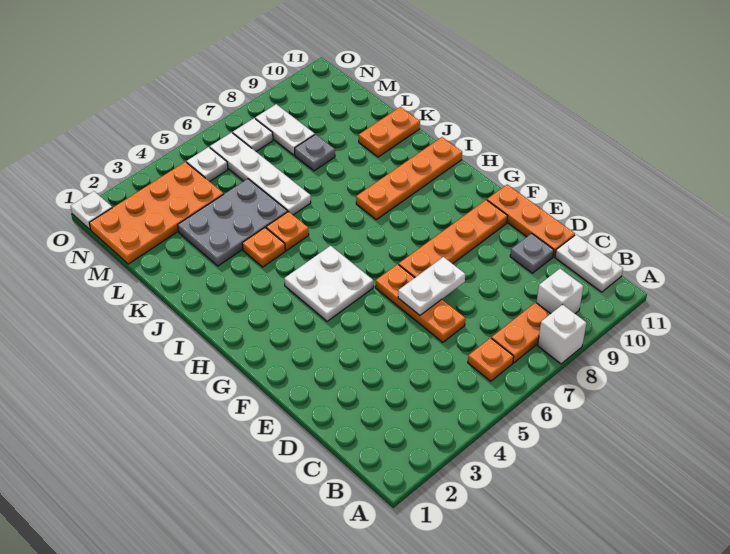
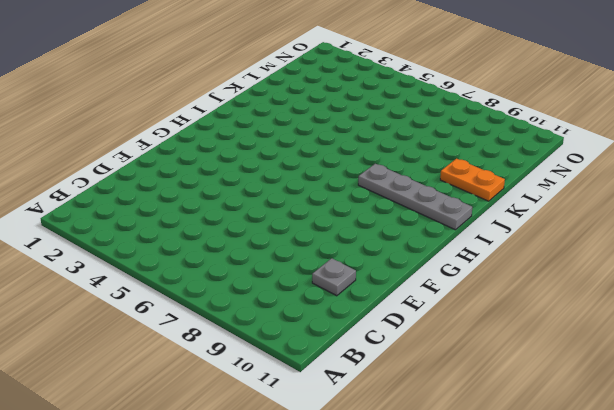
grey plate I8:I11 level 1 -> orange plate I8:I11 level 1
none -> white brick A8 level 1
none -> orange plate B6 level 1
none -> orange plate B7:B8 level 1

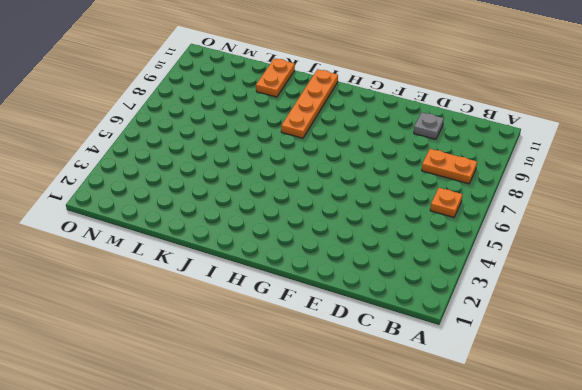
orange plate B8:C8 level 1 -> orange plate B7:B8 level 1
none -> white brick A8 level 1
none -> white brick B9 level 1
none -> white plate B11:C11 level 1

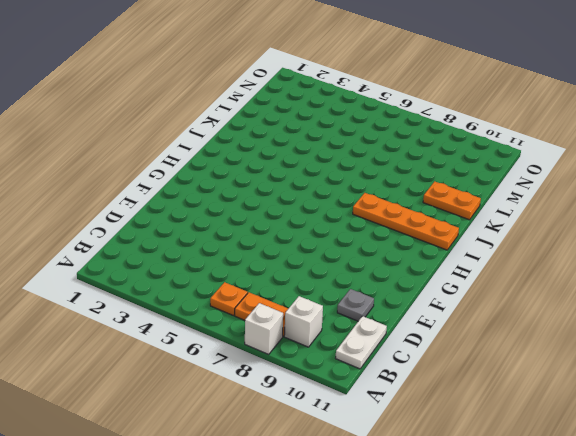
none -> orange plate D6:F6 level 1
none -> orange plate D11:F11 level 1
none -> orange plate F7:F10 level 1

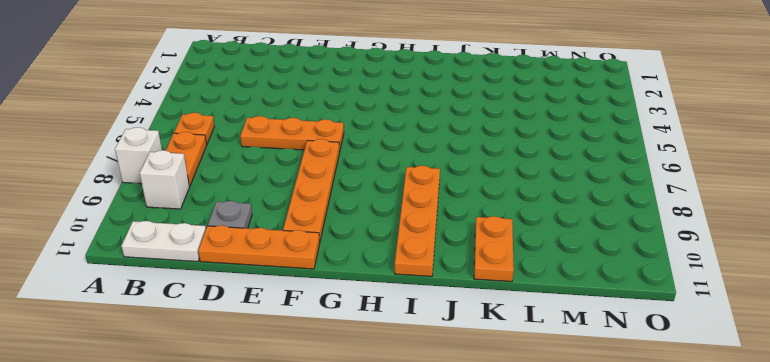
none -> white plate G4:H5 level 1
none -> orange plate J4 level 1
none -> orange plate J5 level 1

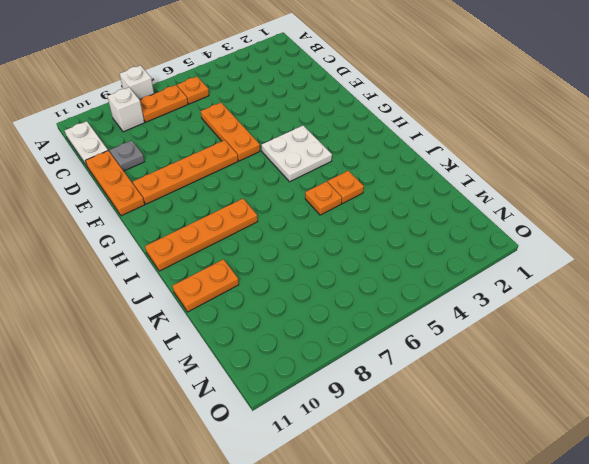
none -> grey plate K3:L5 level 1
none -> white plate K6:N6 level 1
none -> grey plate L8 level 1

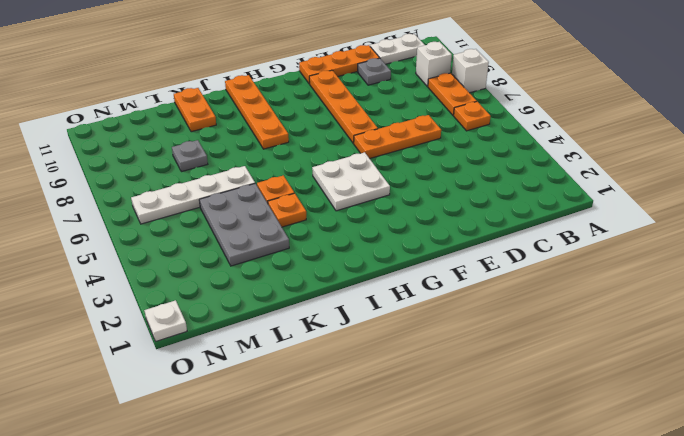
none -> orange plate M1:N4 level 1
none -> white plate M8:N8 level 1
none -> white plate N5 level 1

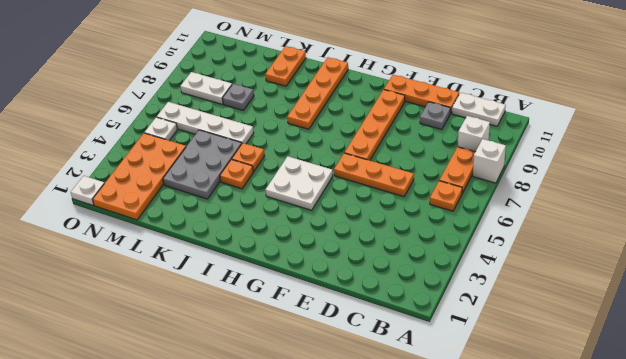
none -> white plate N7 level 1
none -> white plate E6:E7 level 2

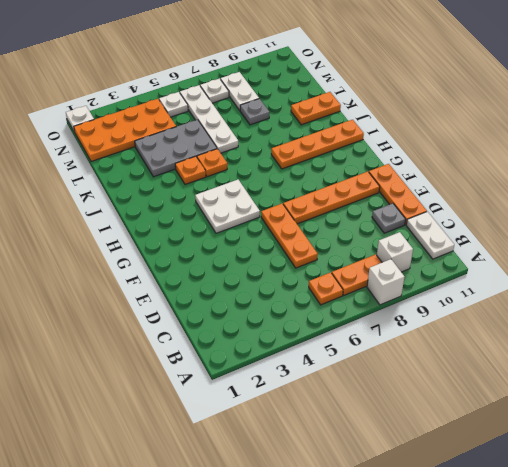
none -> white plate E6:E7 level 2

